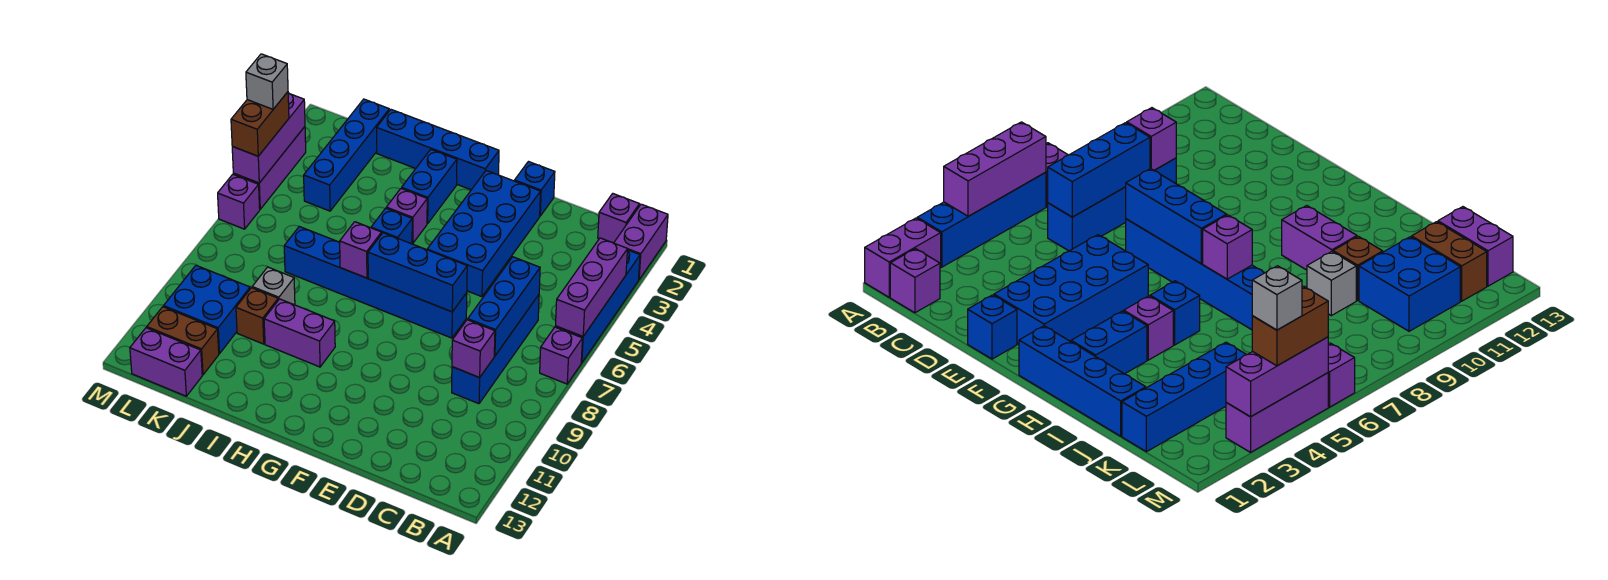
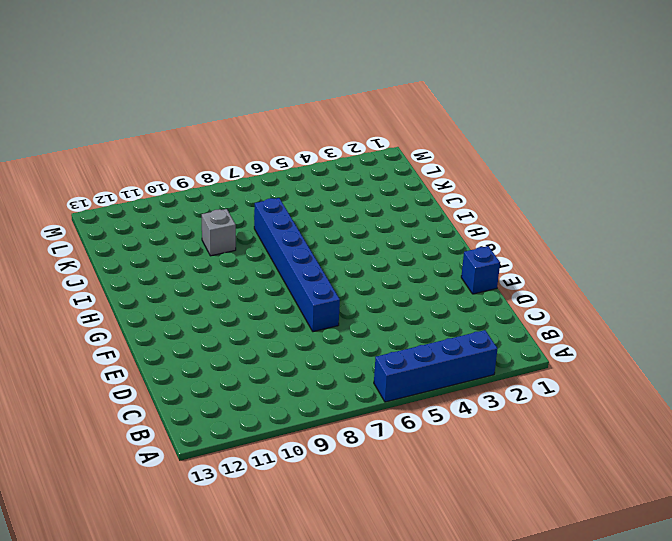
none -> purple brick A1:A2 level 1
none -> purple brick A7 level 1
none -> purple brick B1 level 1

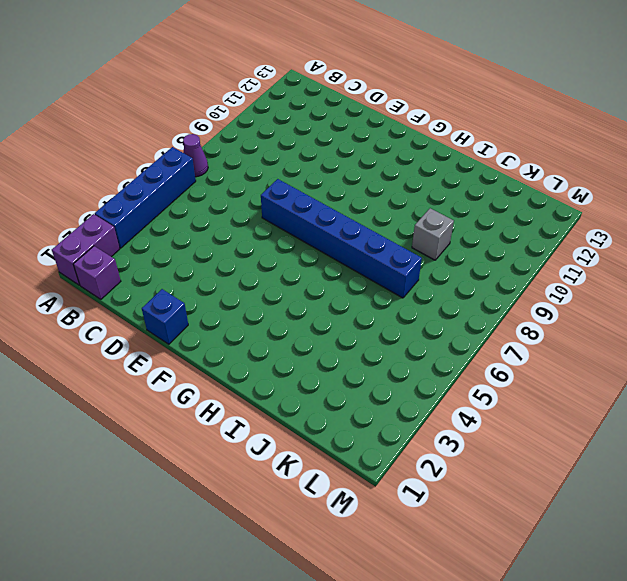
purple cone A7 level 1 -> purple brick A7 level 1
none -> blue brick C6:C9 level 1
none -> blue brick E2:F5 level 1
none -> blue brick G1:J1 level 1

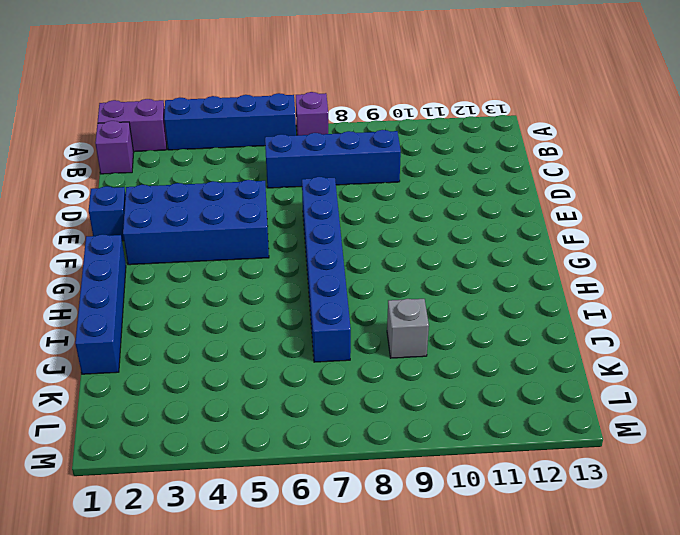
none -> blue brick H2:H3 level 1
none -> purple brick H4 level 1
none -> blue brick H5 level 1

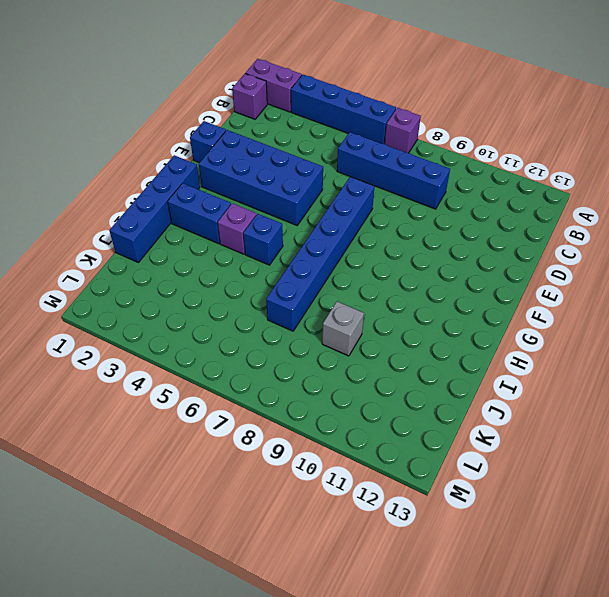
none -> purple brick H10:I10 level 1
none -> brown brick J10 level 1
none -> blue brick K1:K4 level 1

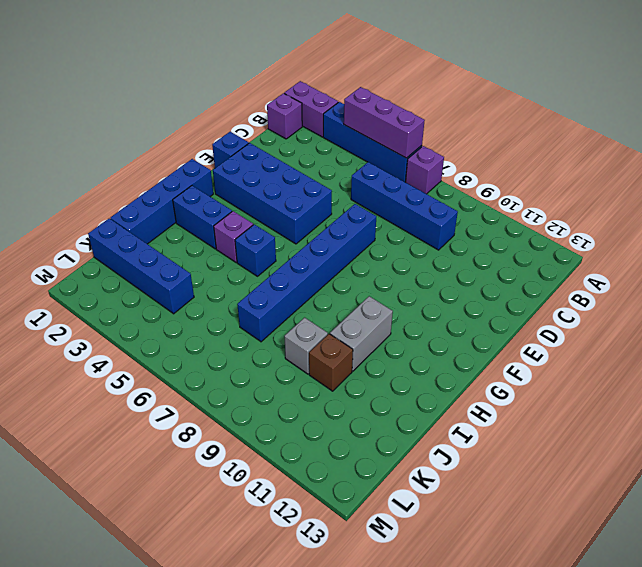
grey brick H10:I10 level 1 -> purple brick H10:I10 level 1
none -> blue brick K10:L11 level 1
none -> brown brick K12:L12 level 1
none -> purple brick K13:L13 level 1

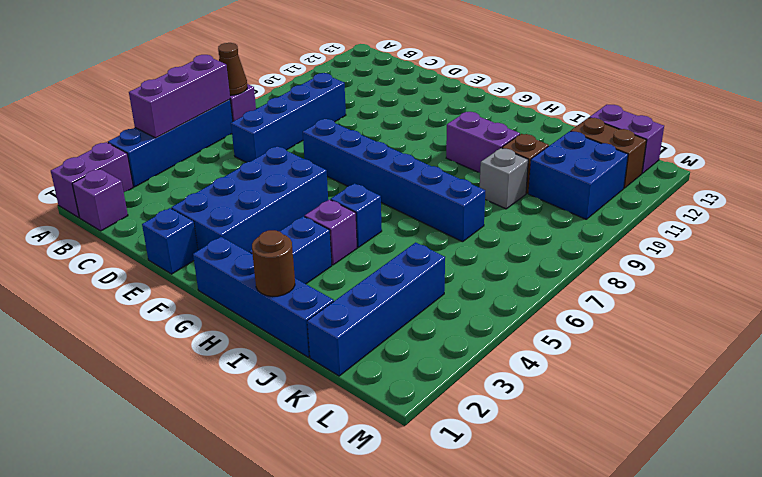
brown cone A7 level 2 -> none
brown round brick I1 level 2 -> none
none -> purple brick M3:M5 level 1
none -> purple brick M6 level 1
none -> blue brick C6:C8 level 2

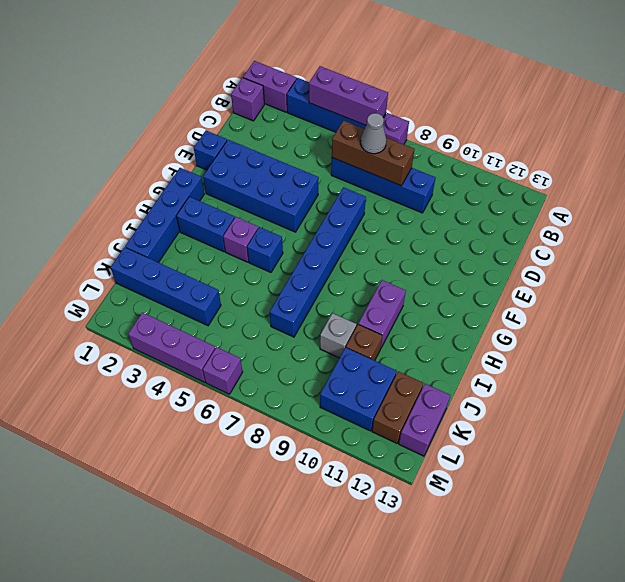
brown brick C6:C8 level 2 -> blue brick C6:C8 level 2
grey cone C7 level 3 -> none
none -> purple brick C9 level 2
none -> blue brick E7:G7 level 2
none -> purple brick H7 level 2

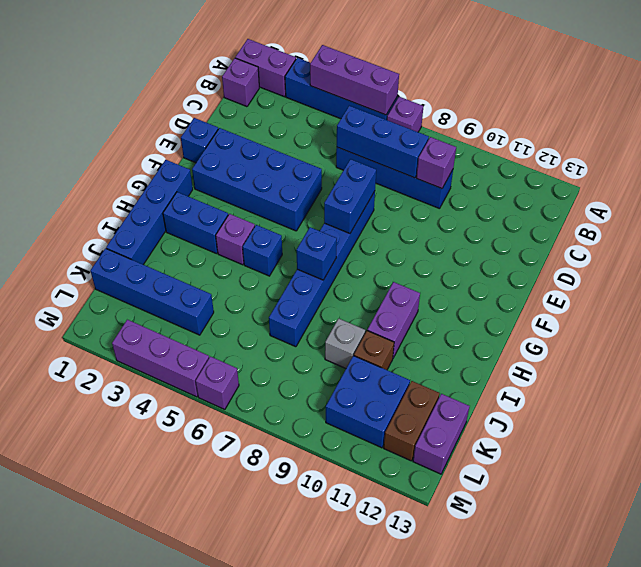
blue brick E7:F7 level 2 -> blue brick E7:G7 level 2
blue brick H7 level 2 -> purple brick H7 level 2
none -> purple brick M3:M5 level 2
none -> brown brick M4:M5 level 3
none -> grey brick M4 level 4

